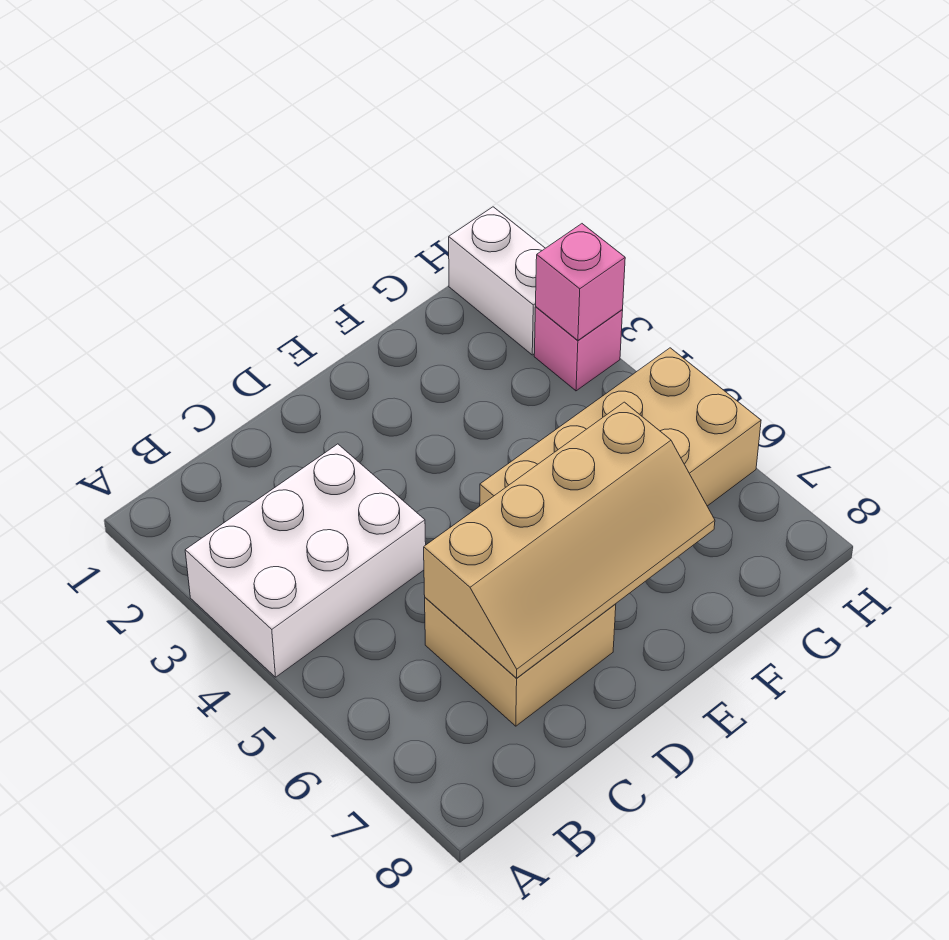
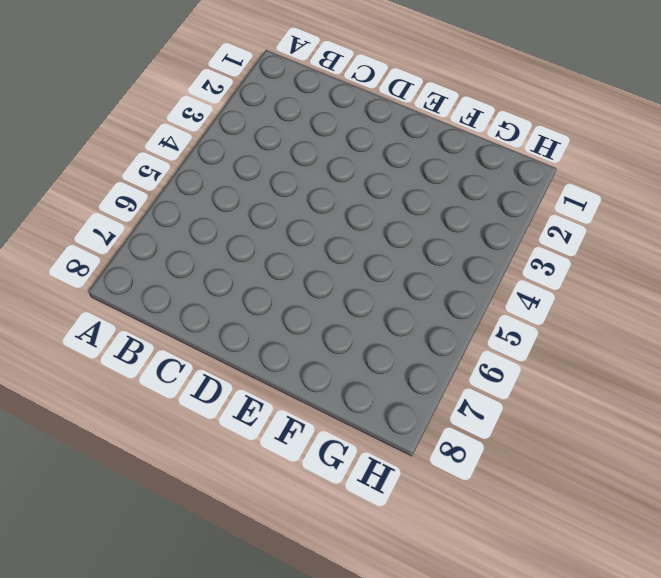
none -> white brick A3:C4 level 1
none -> tan brick C6:D7 level 1

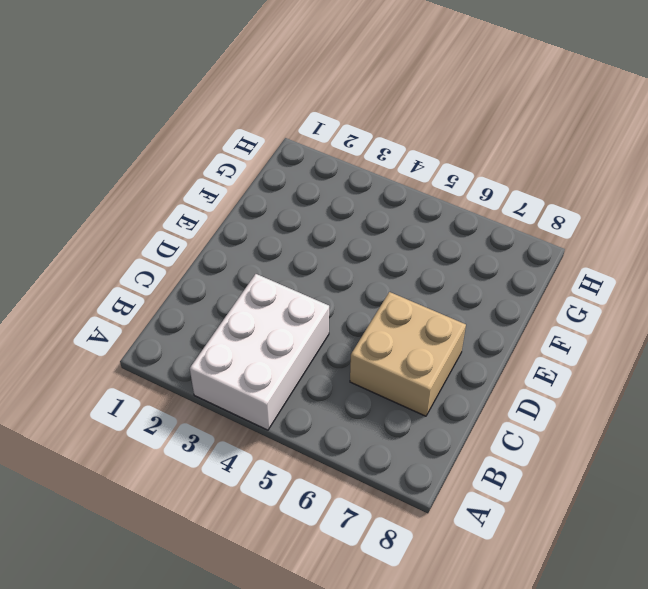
none -> tan brick E5:H6 level 1
none -> white brick H1:H2 level 1

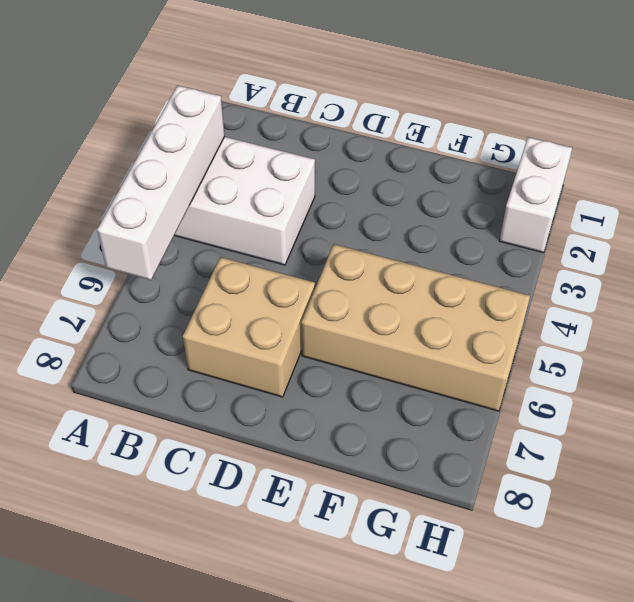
white brick A3:A6 level 2 -> none
none -> pink brick H3 level 1
none -> tan slope C6:F7 level 2 top 6

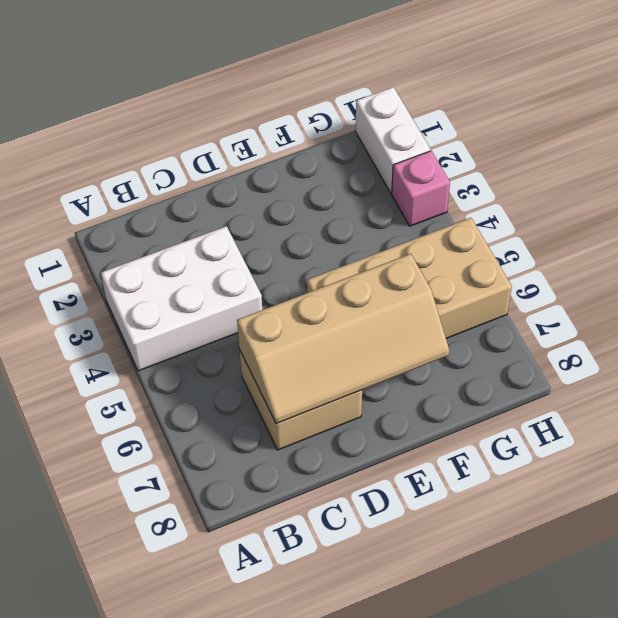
none -> pink brick H3 level 2

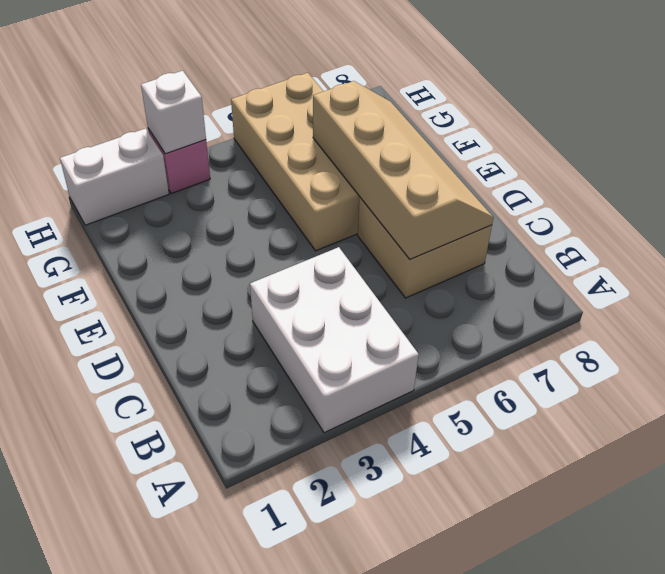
white brick H3 level 2 -> pink brick H3 level 2

